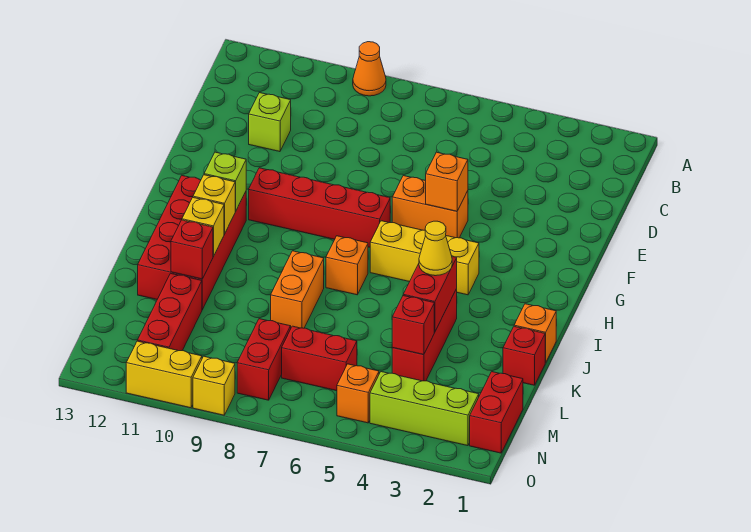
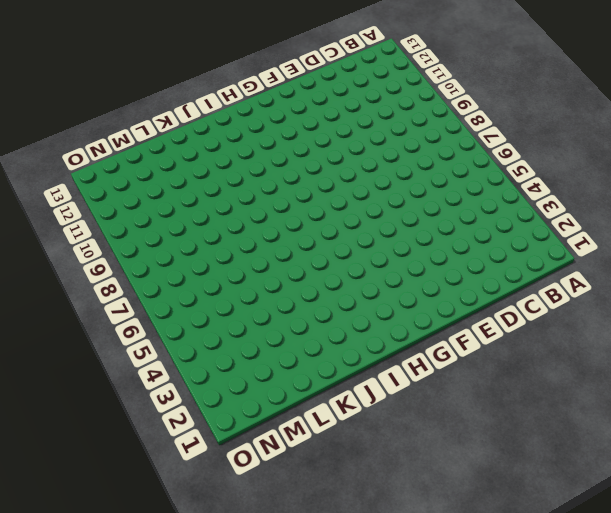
none -> orange cone A9 level 1
none -> lime brick D11 level 1
none -> orange brick F5:F6 level 1

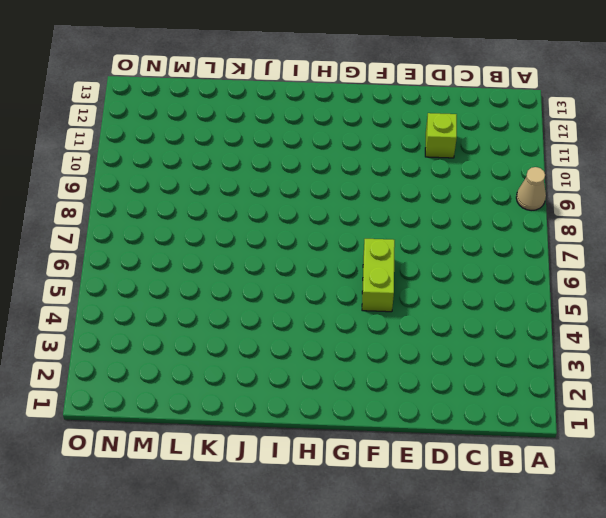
tan cone A9 level 1 -> orange cone A9 level 1
lime brick F5:F6 level 1 -> orange brick F5:F6 level 1
none -> red brick G7:G10 level 1
none -> yellow brick H4:H6 level 1
none -> red brick H11:K12 level 1

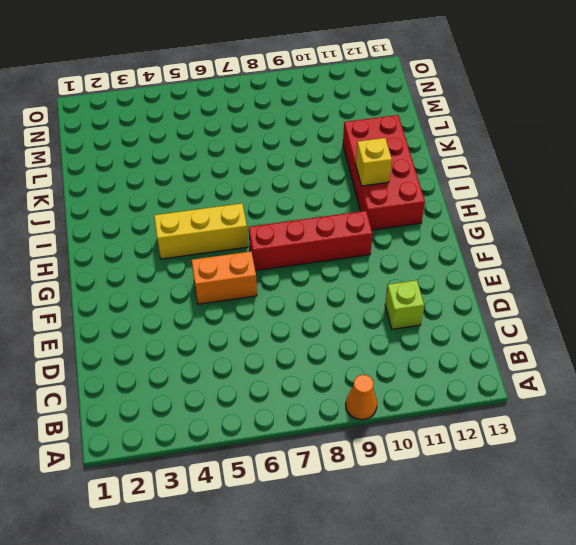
none -> orange brick I7 level 1
none -> orange brick J1 level 1
none -> red brick J4:L4 level 1

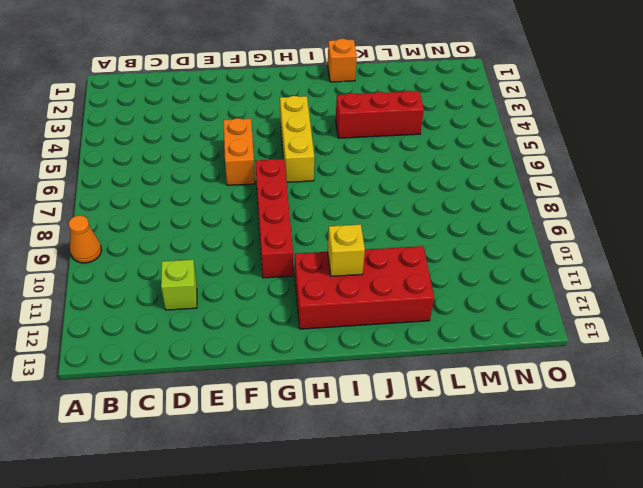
none -> orange brick I7 level 1
none -> orange brick J8:K8 level 1
none -> red brick K1 level 1

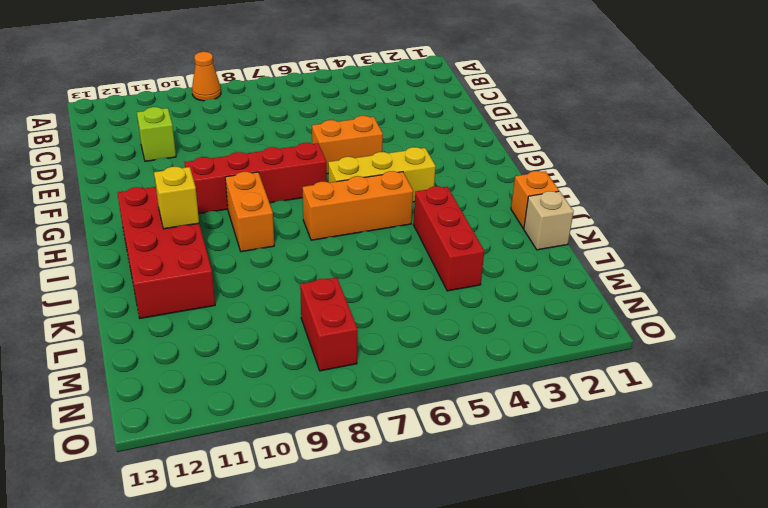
orange brick H9:I9 level 1 -> orange brick J8:K8 level 1
orange brick I5:I7 level 1 -> orange brick I7 level 1
tan brick K1 level 1 -> red brick K1 level 1
none -> red brick L11:N11 level 1
none -> red brick M1:N1 level 1
none -> red brick M6:M7 level 1

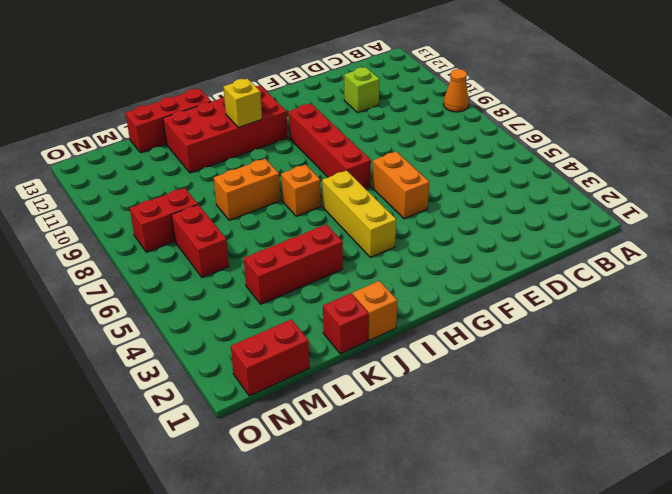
red brick J13:L13 level 1 -> red brick L11:N11 level 1
none -> lime brick N2:N4 level 1
none -> orange brick N5 level 1
none -> yellow brick O9 level 1

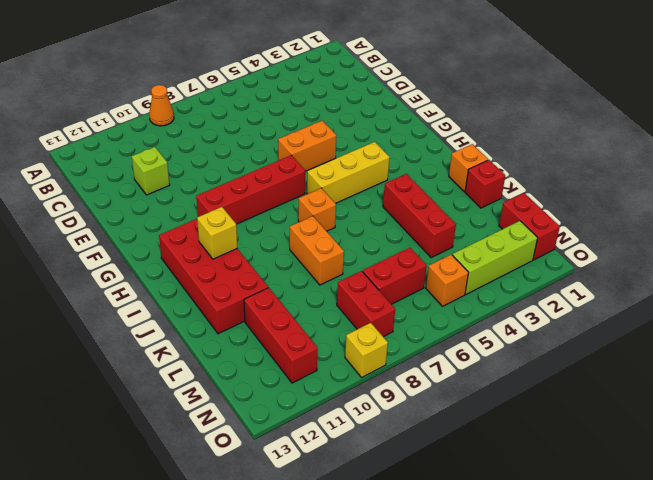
none -> yellow brick O10:O11 level 1
none -> orange brick F5 level 2
none -> lime brick H11 level 2

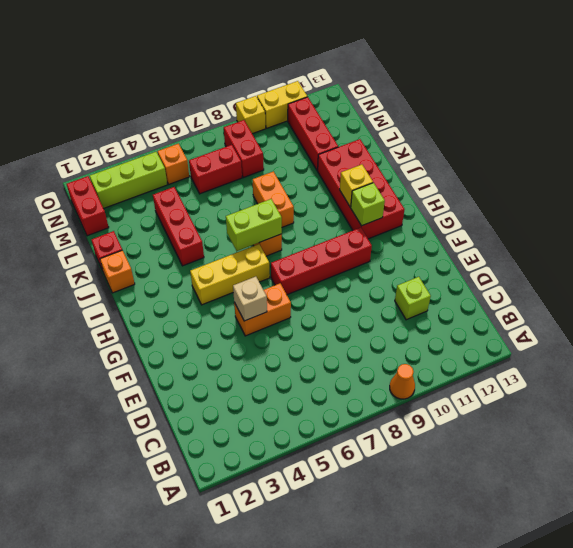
tan brick F5 level 2 -> orange brick F5 level 2
lime brick I6:I7 level 2 -> none
none -> red brick J4:K4 level 2
none -> yellow brick J11 level 2
none -> red brick K11 level 2

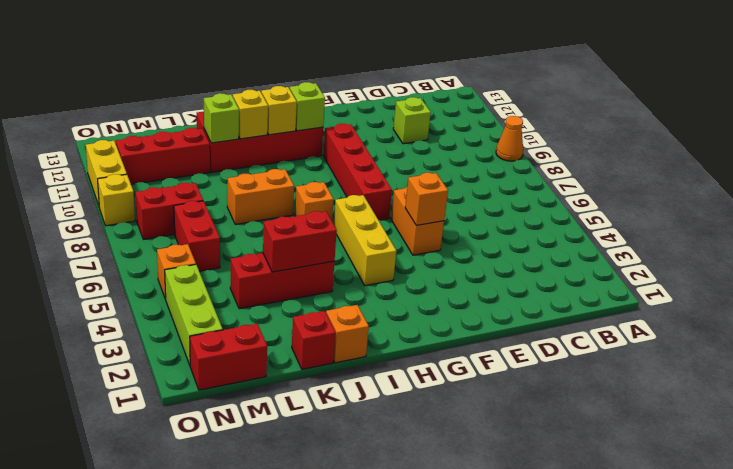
lime brick K11 level 2 -> red brick K11 level 2
none -> red brick L4 level 2
none -> yellow cone J4 level 3

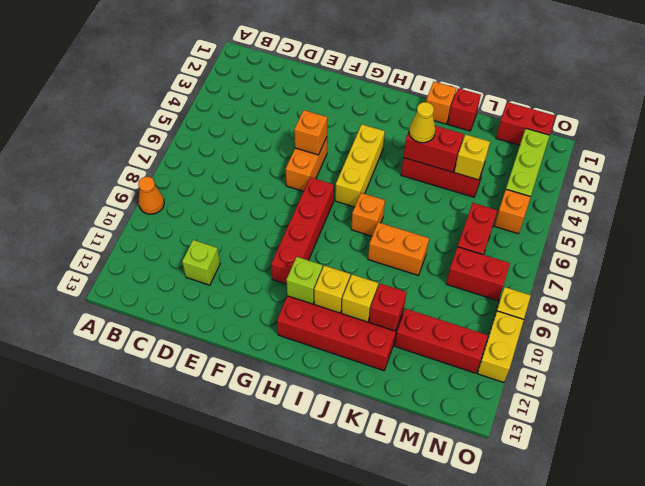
yellow brick L4 level 2 -> red brick L4 level 2

